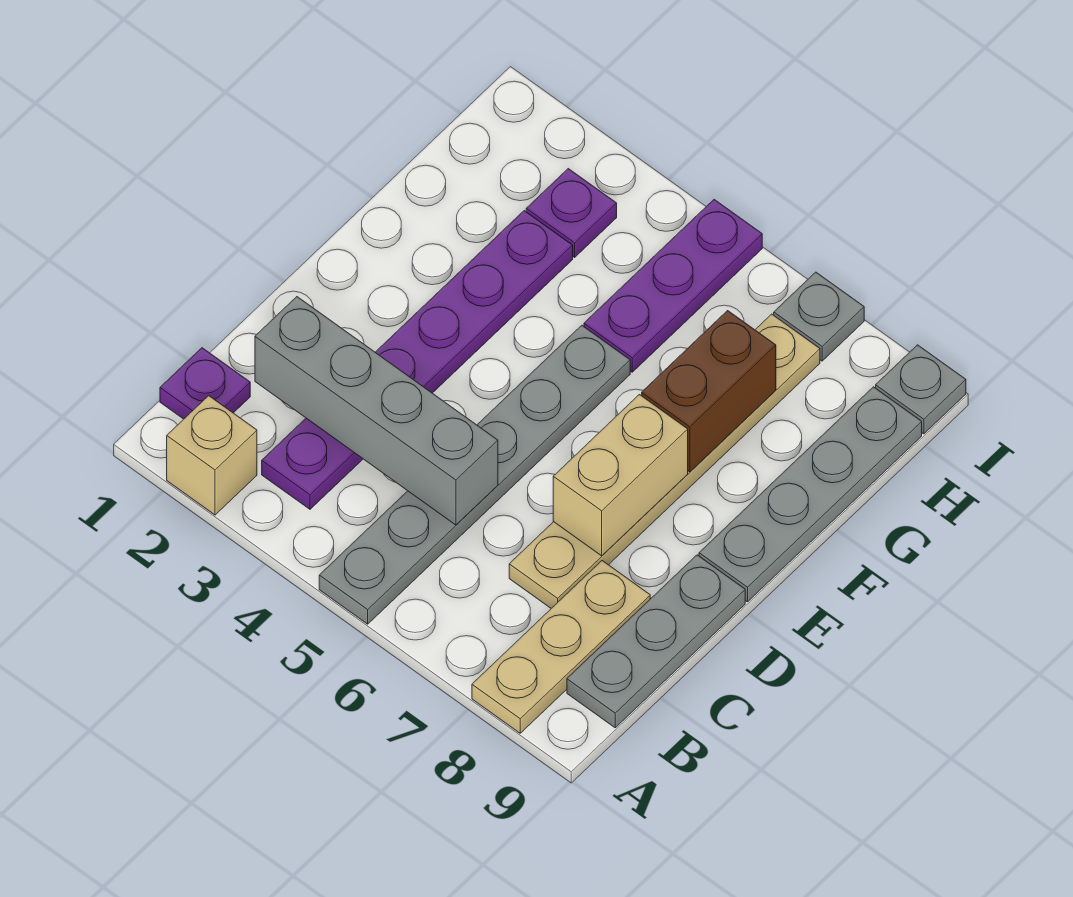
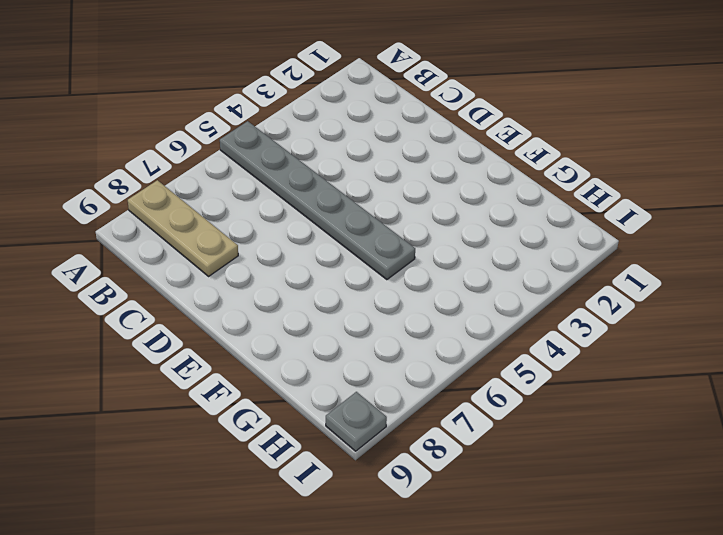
none -> tan brick A2 level 1
none -> purple plate B1 level 1
none -> purple plate B3:G3 level 1

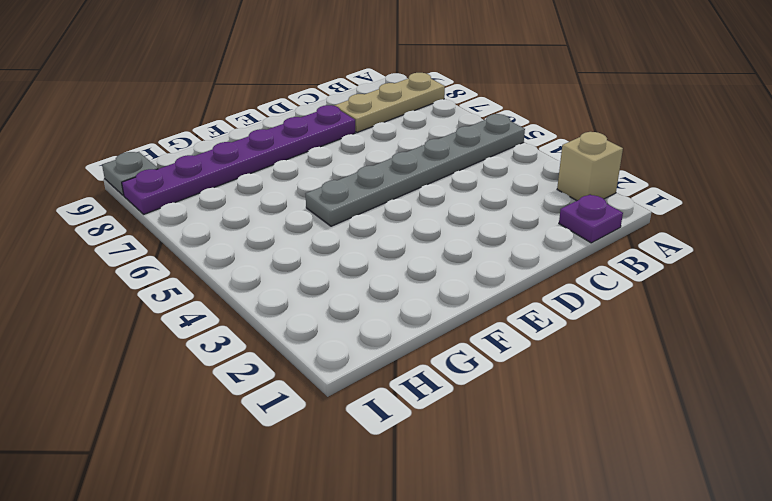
purple plate D8:I8 level 1 -> purple plate B3:G3 level 1
none -> grey plate B9:D9 level 1
none -> tan plate C7:H7 level 1
none -> grey plate E9:H9 level 1

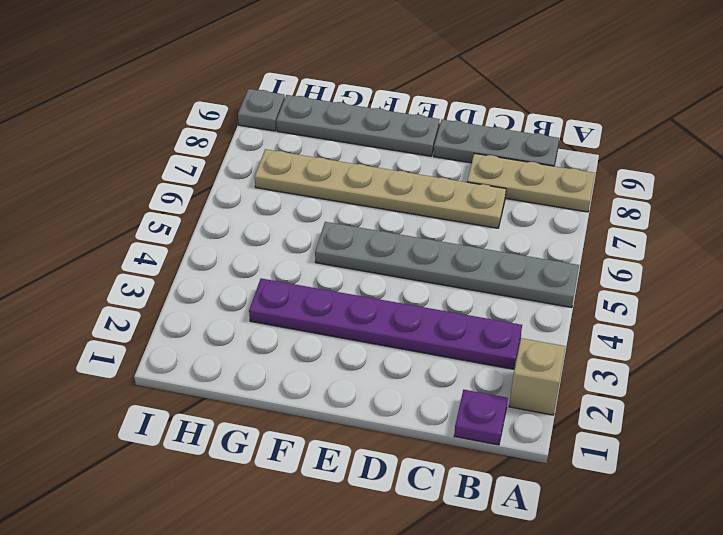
none -> purple plate G5:I5 level 1
none -> purple plate H3 level 1
none -> grey plate I7 level 1

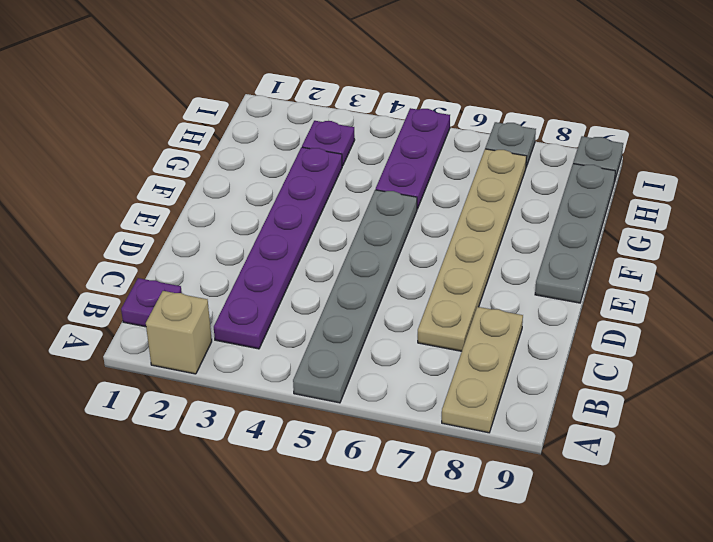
none -> grey plate B9:D9 level 1
none -> grey brick C2:C5 level 2
none -> tan brick D7:E7 level 2

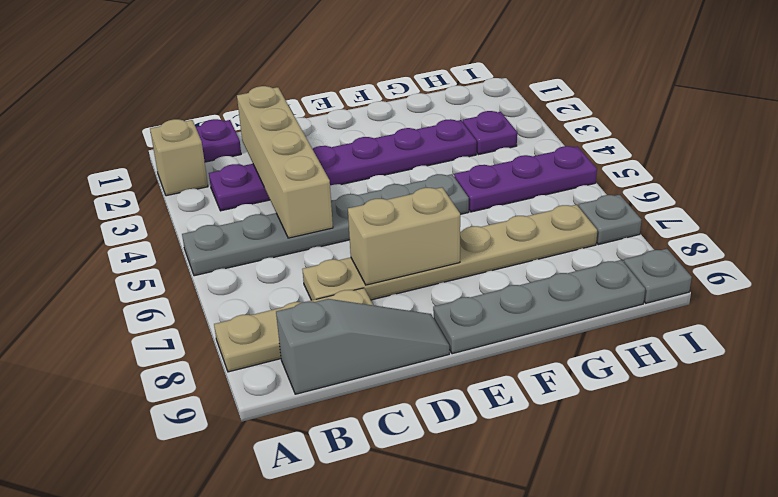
grey slope B9:D9 level 1 top B -> grey plate B9:D9 level 1
tan brick C2:C5 level 2 -> grey brick C2:C5 level 2
none -> brown brick F7:G7 level 2

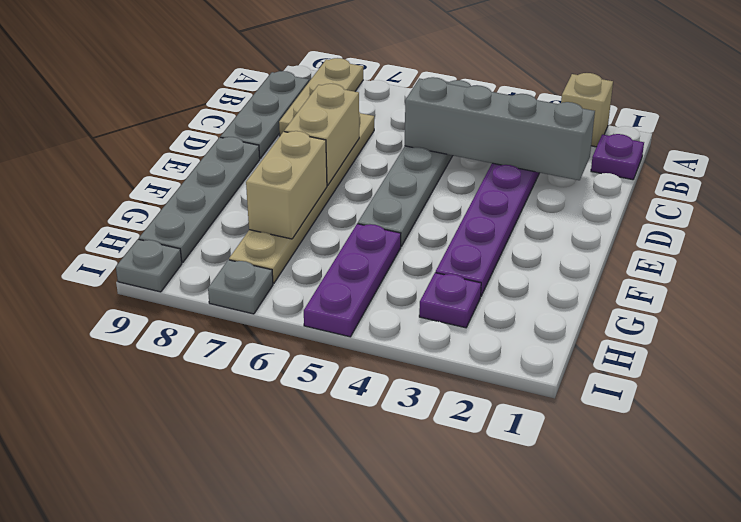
tan brick F7:G7 level 2 -> brown brick F7:G7 level 2

